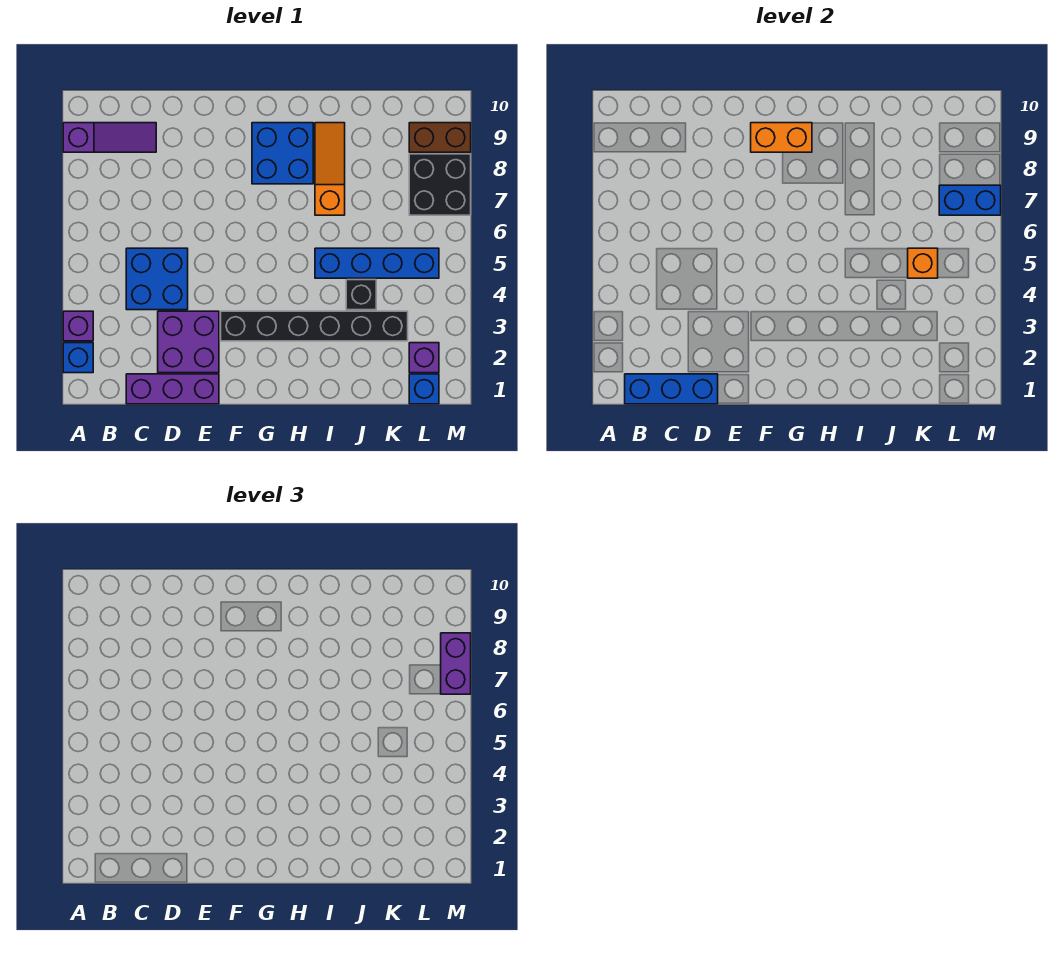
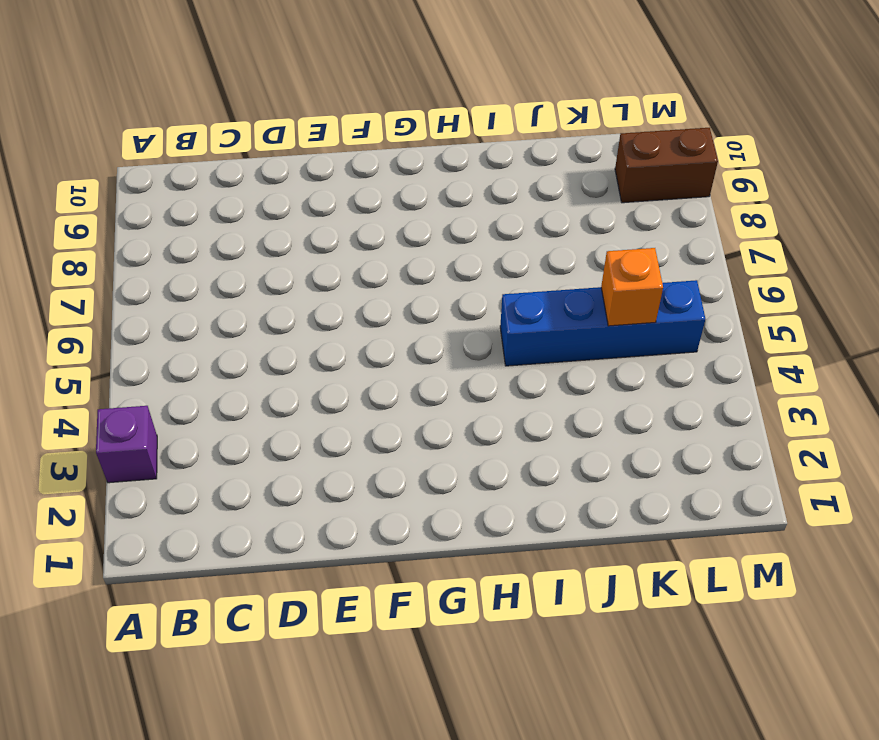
none -> blue brick A2 level 1
none -> purple slope A9:C9 level 1 top A
none -> purple brick C1:E1 level 1

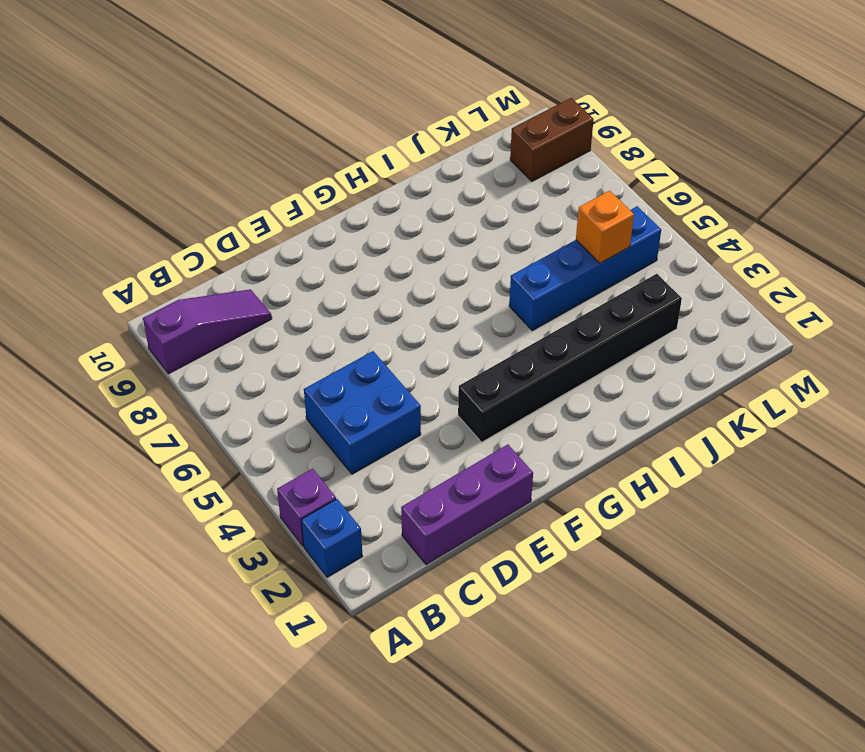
none -> purple brick D2:E3 level 1
none -> blue brick G8:H9 level 1
none -> orange slope I7:I9 level 1 top 7

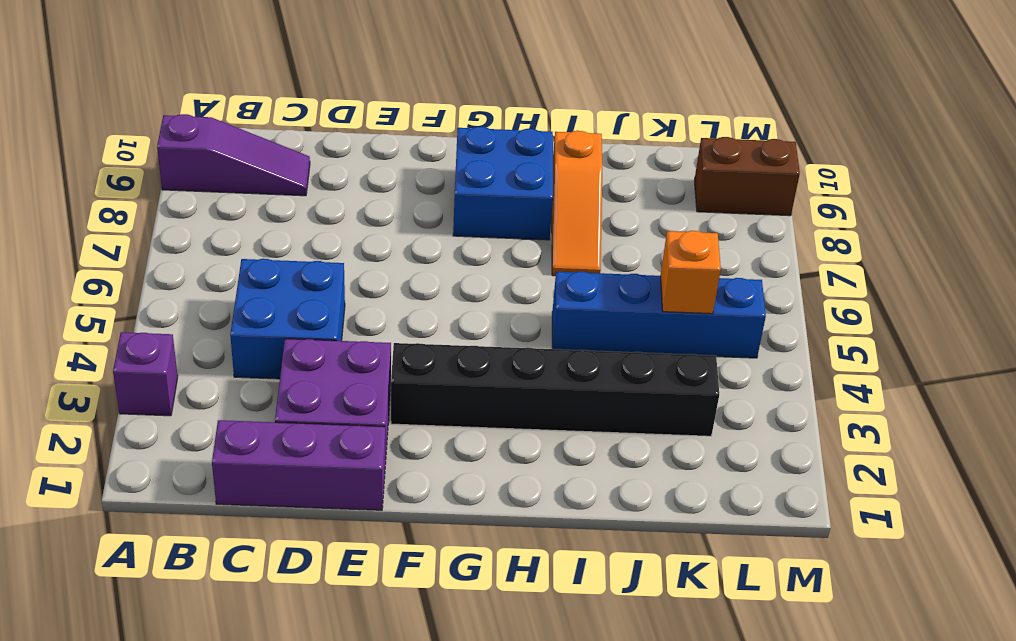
orange slope I7:I9 level 1 top 9 -> orange slope I7:I9 level 1 top 7
none -> blue brick A2 level 1
none -> black brick J4 level 1
none -> blue brick L1 level 1

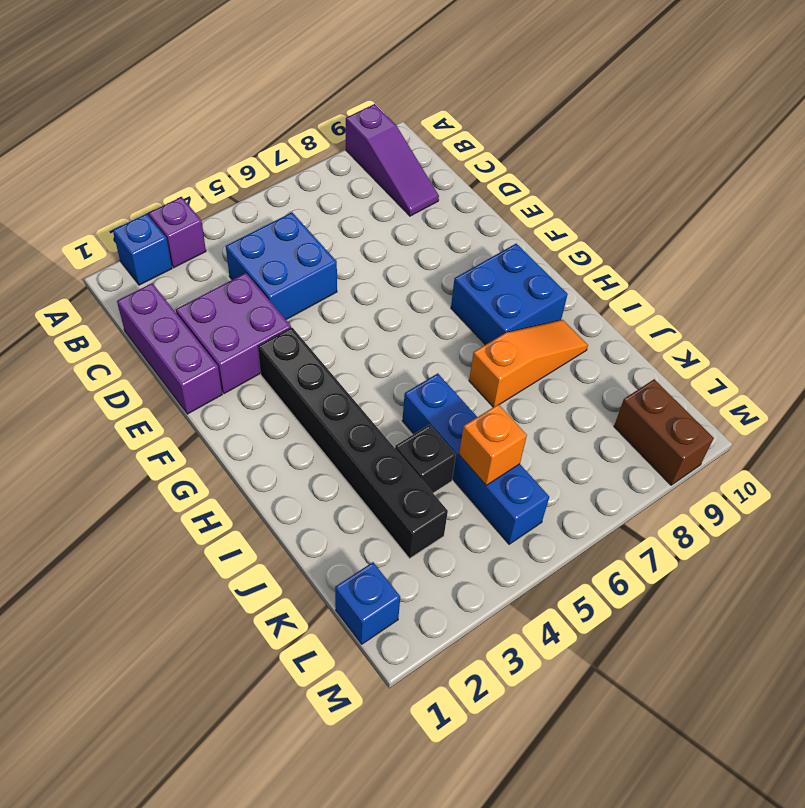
none -> purple brick L2 level 1
none -> black brick L7:M8 level 1
none -> blue brick B1:D1 level 2

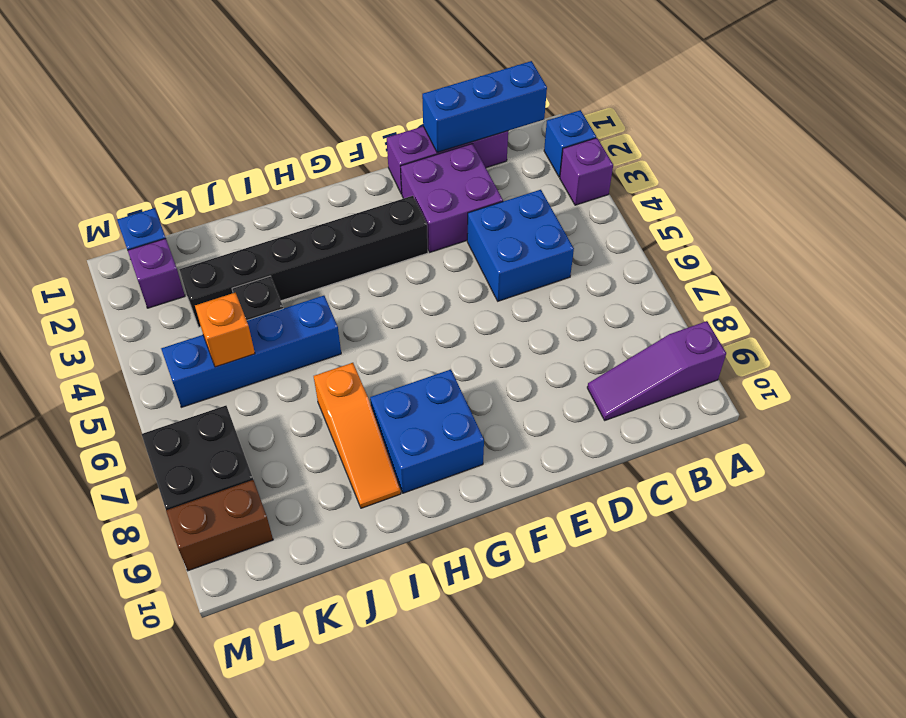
none -> orange brick F9:G9 level 2
none -> blue brick L7:M7 level 2
none -> purple brick M7:M8 level 3

